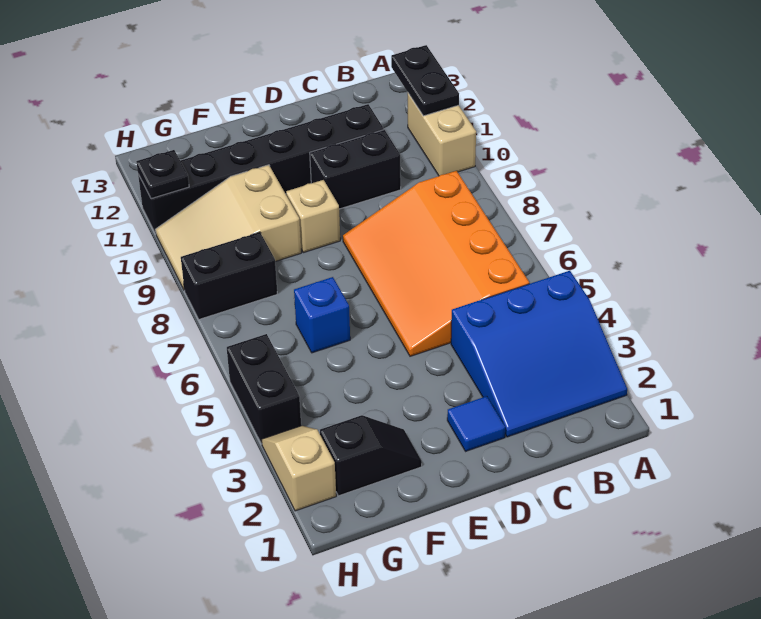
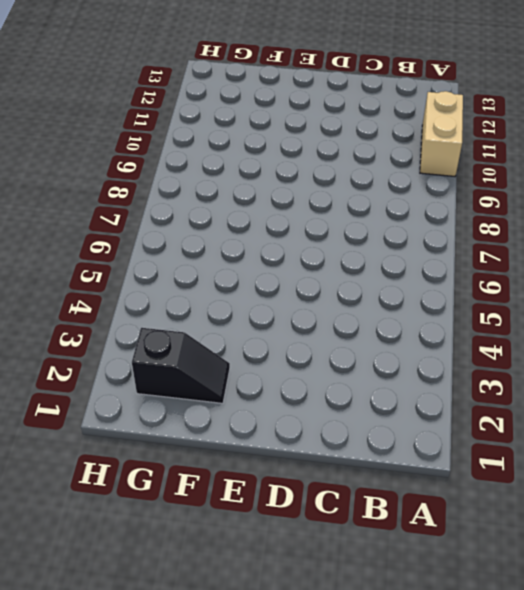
none -> blue slope A2:C4 level 1 top 4
none -> orange slope B5:D8 level 1 top B
none -> black brick C10:D10 level 1

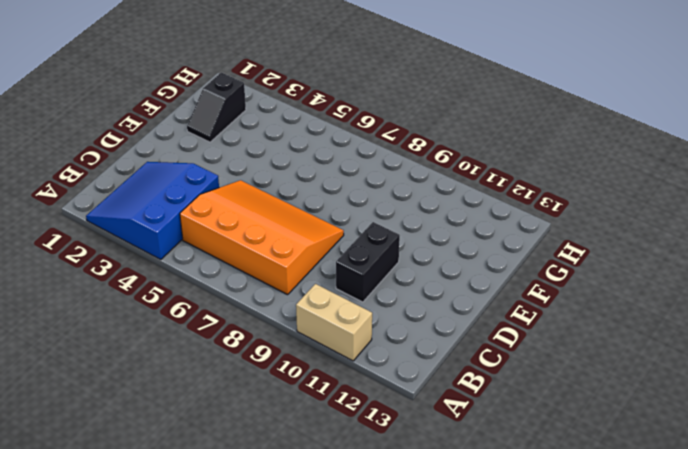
none -> black brick C11:H11 level 1
none -> blue tile D2 level 1
none -> tan brick E9 level 1

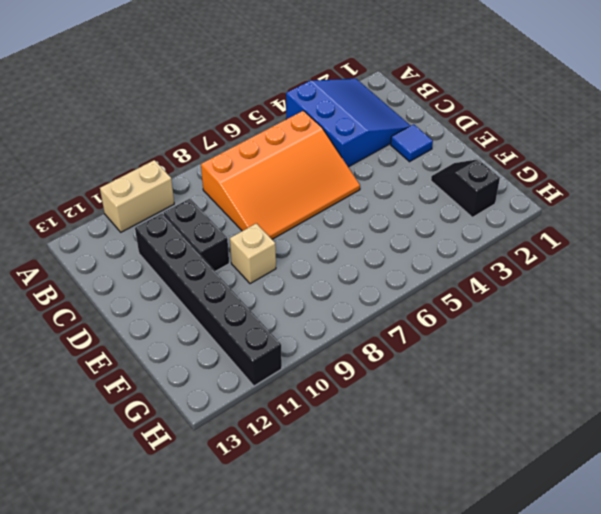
none -> blue brick F6 level 1
none -> tan slope F9:H10 level 1 top F
none -> black brick G8:H8 level 1

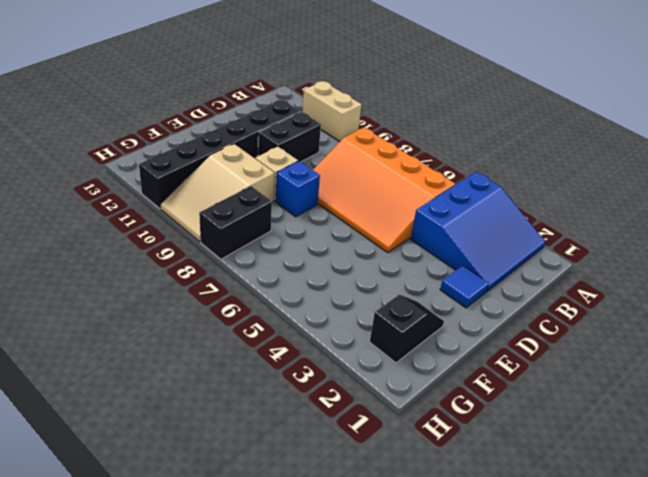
blue brick E8 level 1 -> blue brick F6 level 1
none -> tan slope H2:H3 level 1 top 2
none -> black brick H4:H5 level 1
none -> black plate A11:A12 level 2

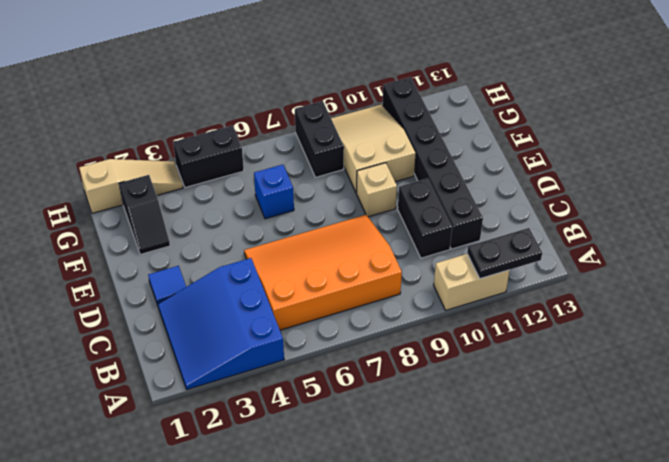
tan slope H1:H3 level 1 top 1 -> tan slope H2:H3 level 1 top 2
none -> black plate H11 level 2

